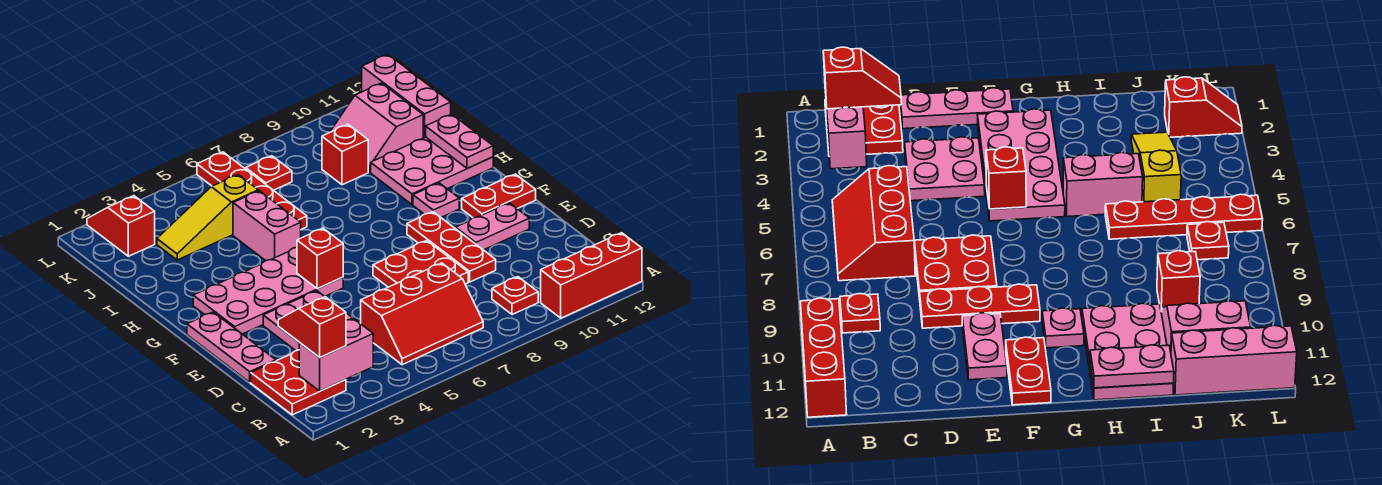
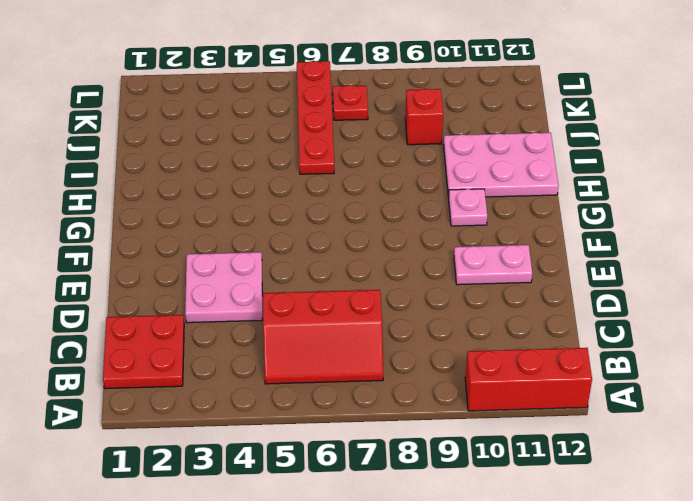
none -> red plate B9 level 1
none -> pink plate D1:F1 level 1
none -> red plate D7:E8 level 1

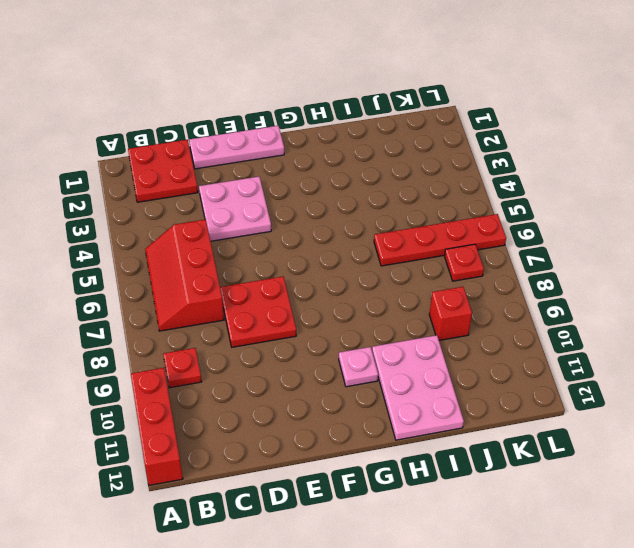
none -> red plate D9:F9 level 1
none -> pink plate E10:E11 level 1
none -> pink plate F2:G5 level 1

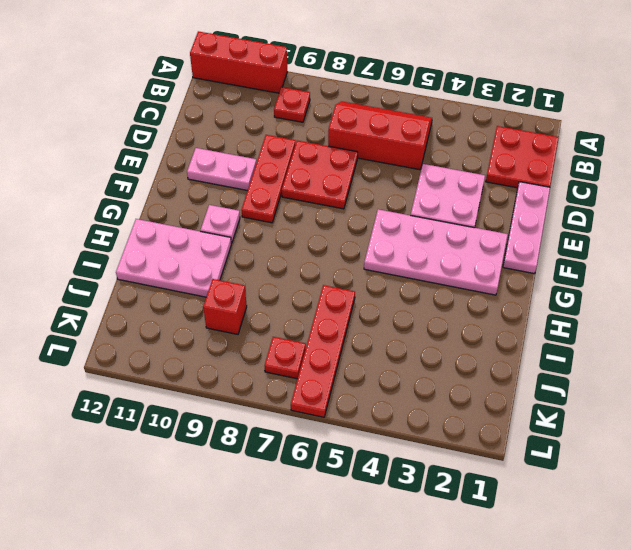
none -> red plate F11:F12 level 1
none -> pink brick H5:I5 level 1
none -> yellow slope J3:J5 level 1 top 5

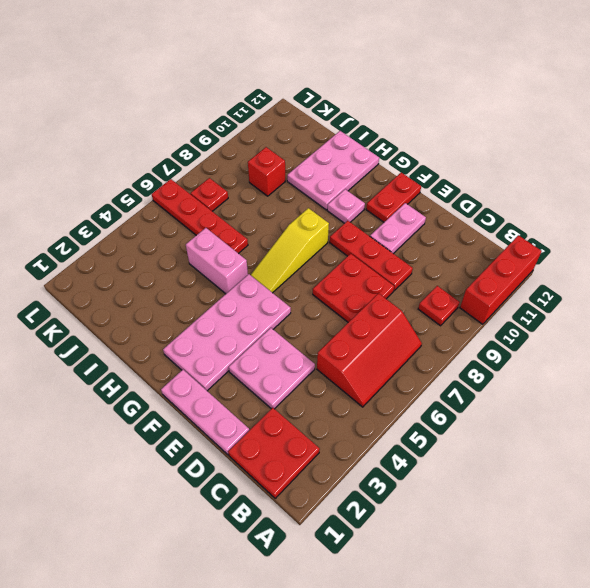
yellow slope G6:G8 level 1 top 8 -> yellow slope J3:J5 level 1 top 5
none -> pink slope J10:K11 level 1 top 11
none -> pink brick J12:L12 level 1
none -> red slope K2:L2 level 1 top K

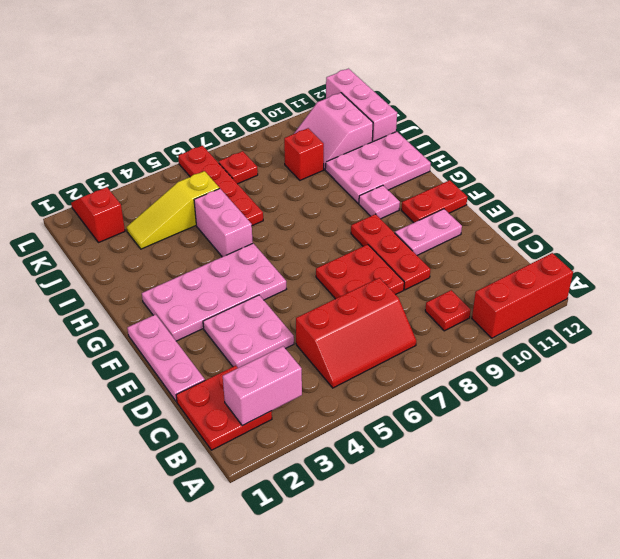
none -> red brick F5 level 2
none -> pink plate H12:I12 level 2
none -> red slope B2:C2 level 3 top B

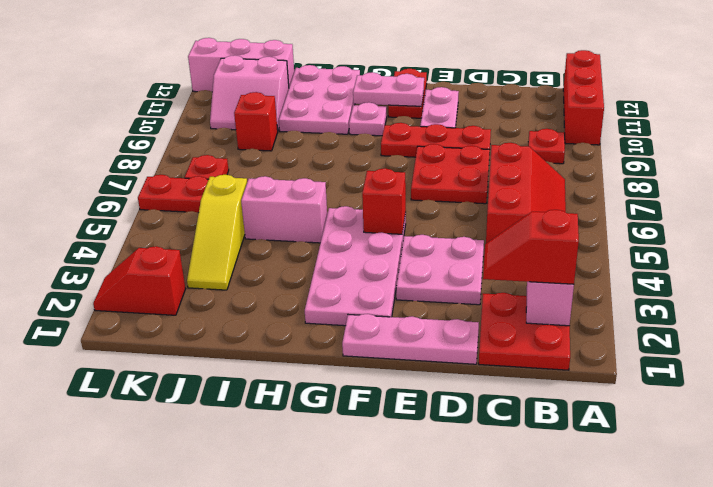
pink plate F11:G11 level 2 -> pink plate H12:I12 level 2

